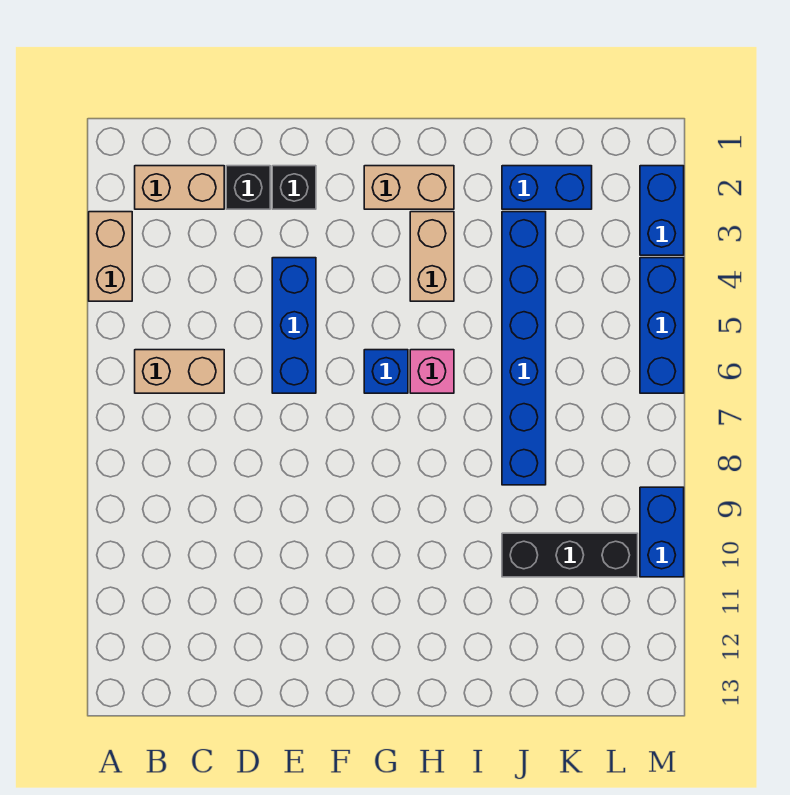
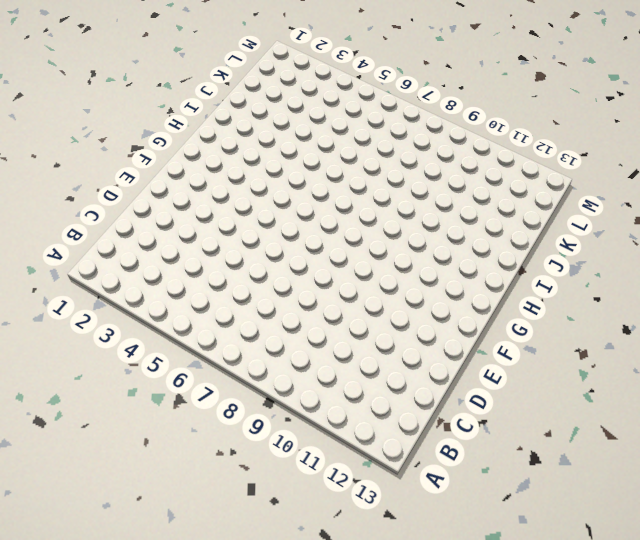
none -> tan brick A3:A4 level 1
none -> tan brick B2:C2 level 1
none -> tan brick B6:C6 level 1

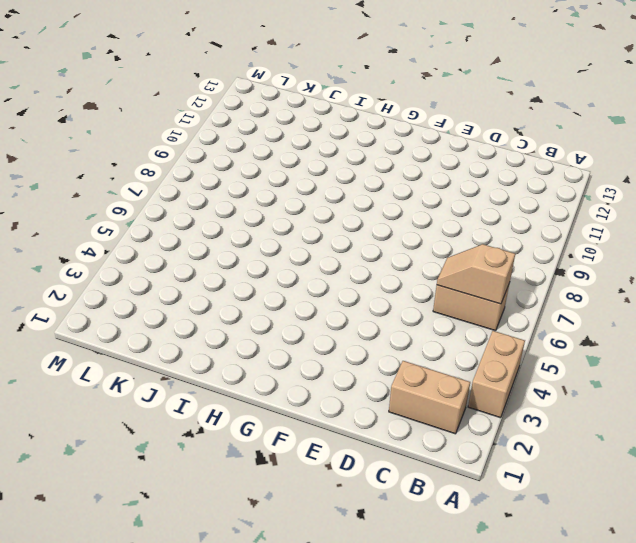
tan slope B6:C6 level 2 top B -> none
none -> black brick D2 level 1
none -> black brick E2 level 1
none -> blue brick E4:E6 level 1

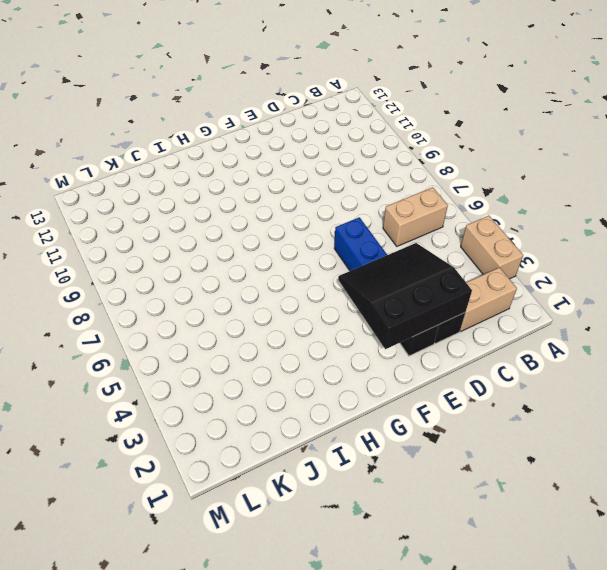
black slope D2:F4 level 2 top 2 -> none
none -> tan brick G2:H2 level 1
none -> blue brick G6 level 1
none -> tan brick H3:H4 level 1

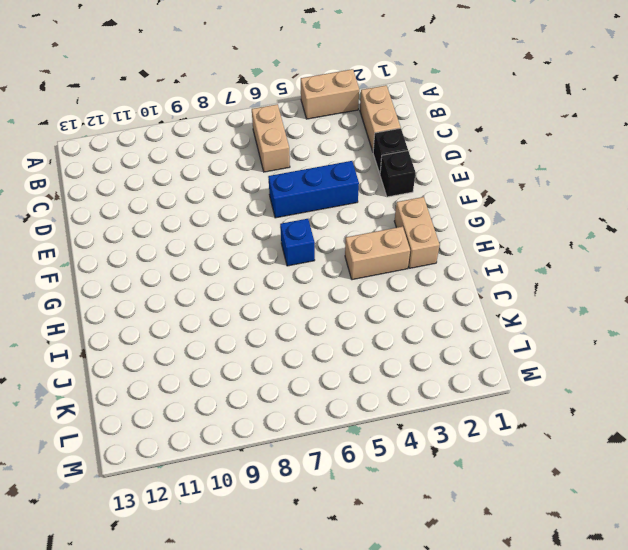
none -> pink brick H6 level 1
none -> blue brick J2:K2 level 1
none -> blue brick J3:J8 level 1

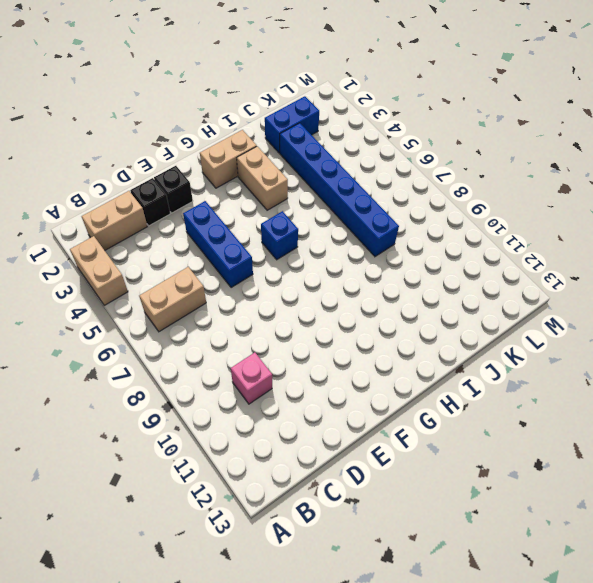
pink brick C10 level 1 -> pink brick H6 level 1
none -> black brick J10:L10 level 1
none -> blue brick M2:M3 level 1
none -> blue brick M4:M6 level 1

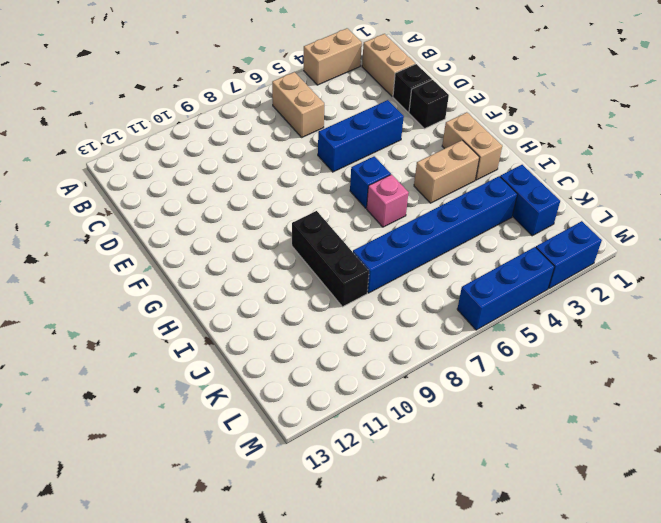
black brick H9:J9 level 1 -> black brick J10:L10 level 1
none -> blue brick M9:M10 level 1

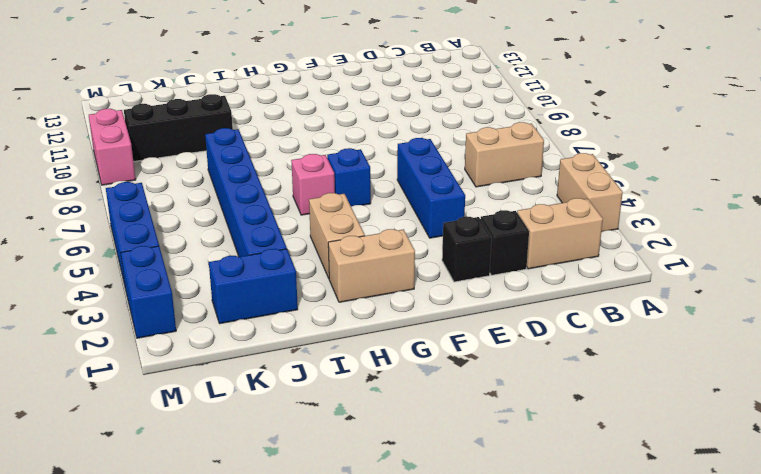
pink brick M9:M10 level 1 -> blue brick M9:M10 level 1

